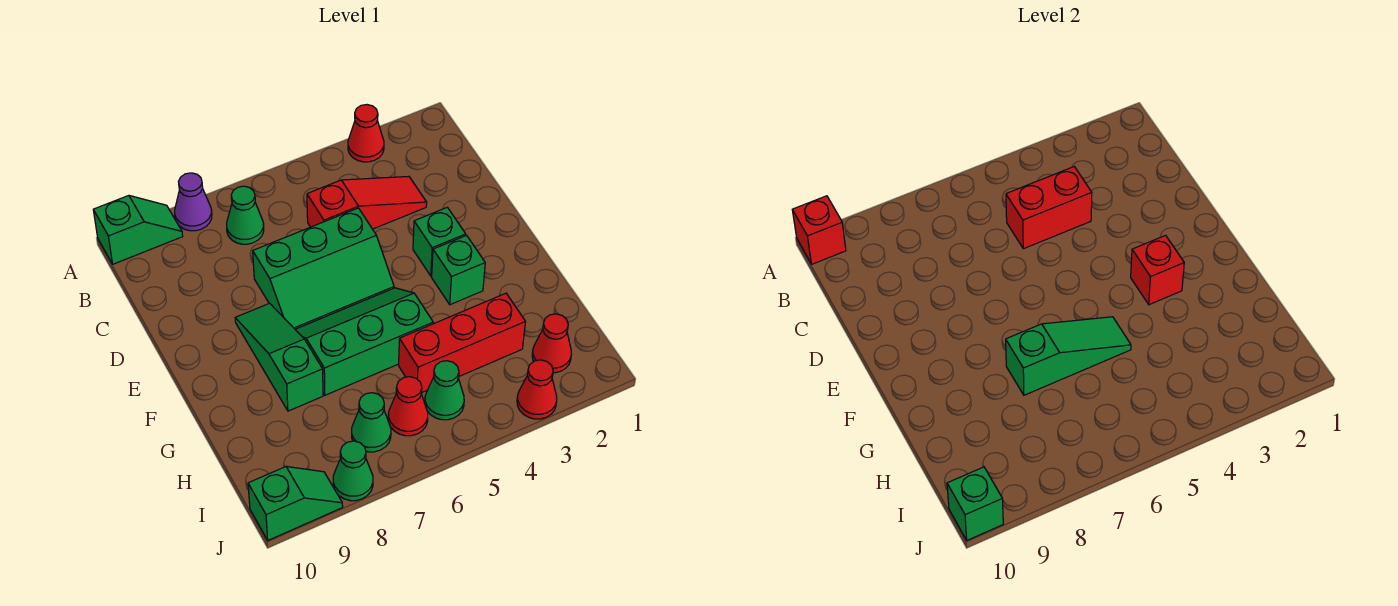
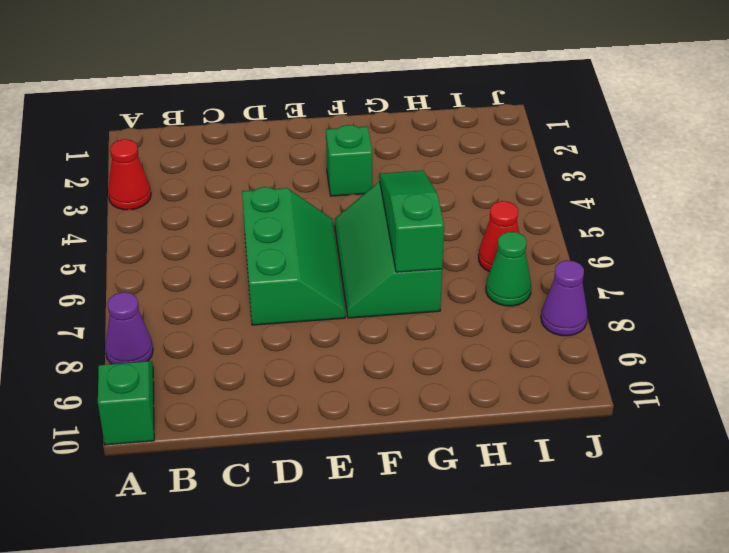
purple cone J8 level 1 -> green cone J8 level 1
none -> green cone B7 level 1
none -> red slope C3:C5 level 1 top 5
none -> green brick E3 level 1

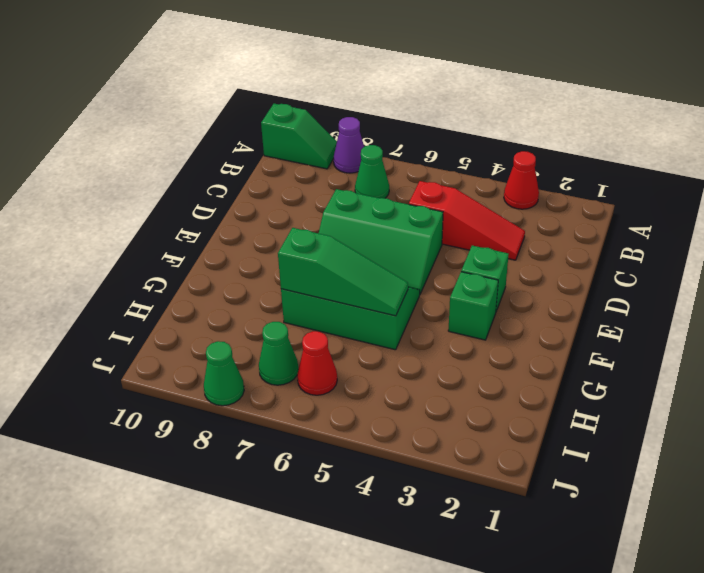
none -> green slope E8:G8 level 1 top G
none -> red brick H3:H5 level 1
none -> red cone I2 level 1

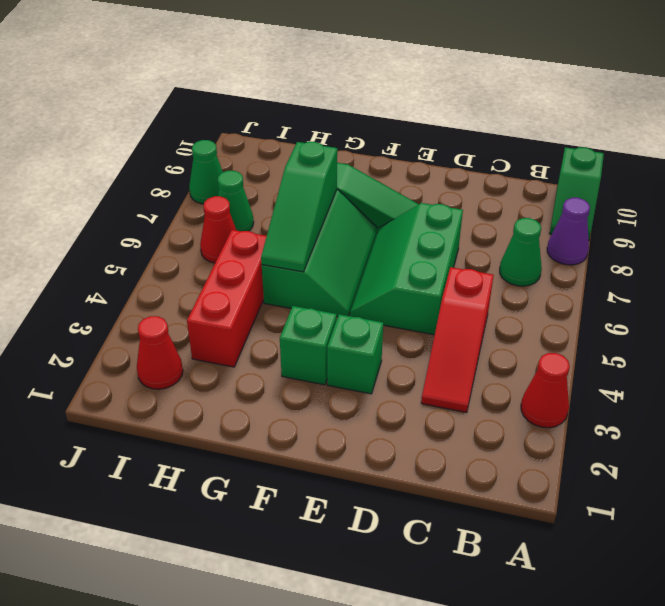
none -> green cone I5 level 1
none -> red cone J3 level 1
none -> green slope J9:J10 level 1 top 10

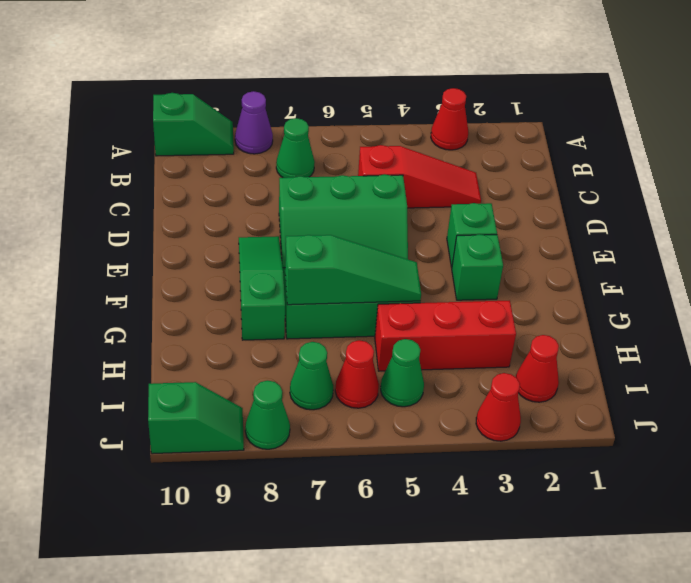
none -> red brick A10 level 2
none -> red brick C4:C5 level 2
none -> red brick F3 level 2

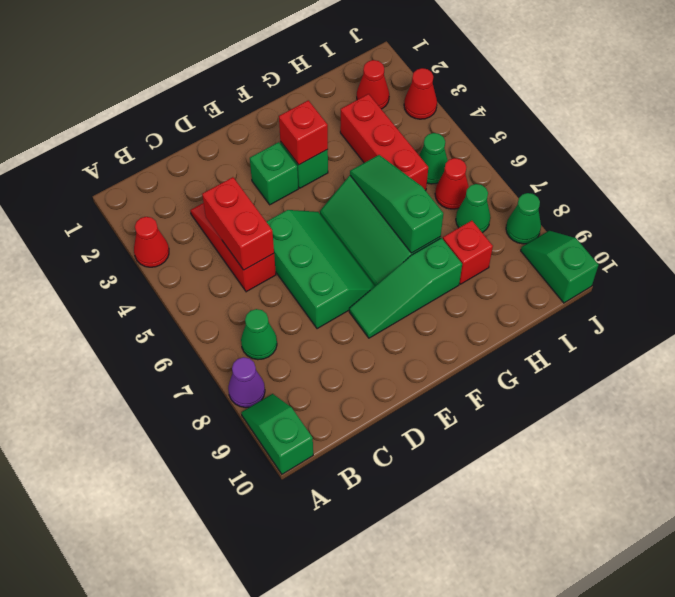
red brick H8 level 1 -> red brick A10 level 2
none -> green brick J10 level 2

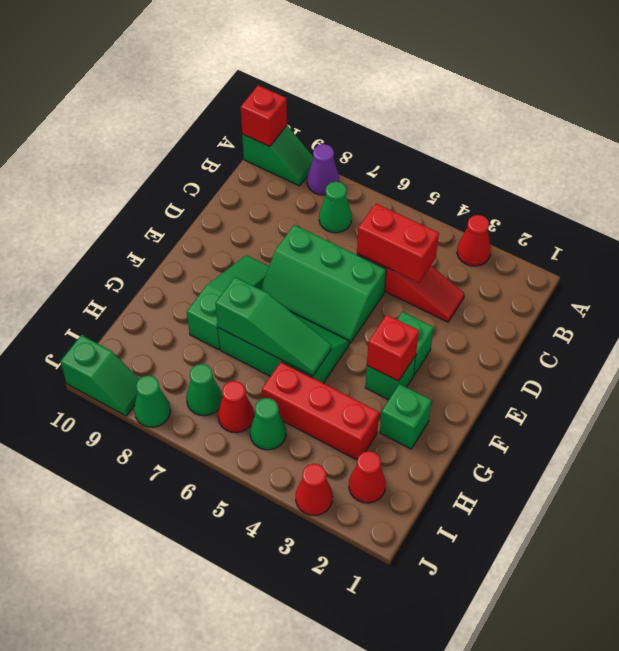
green brick G2 level 1 -> green brick J10 level 2

